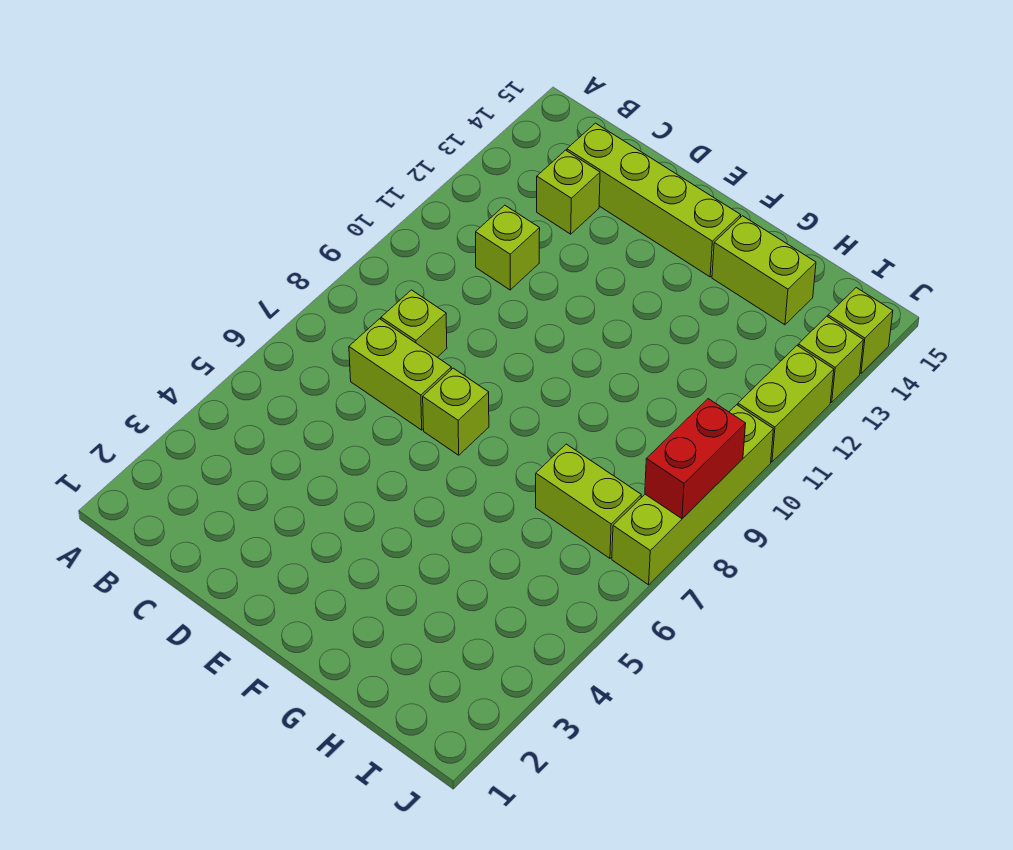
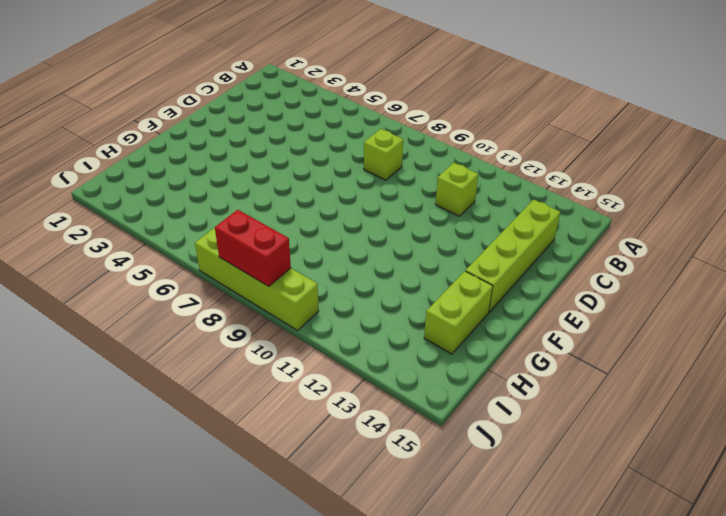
none -> lime brick C7:D7 level 1
none -> lime brick C13 level 1
none -> lime brick E7 level 1

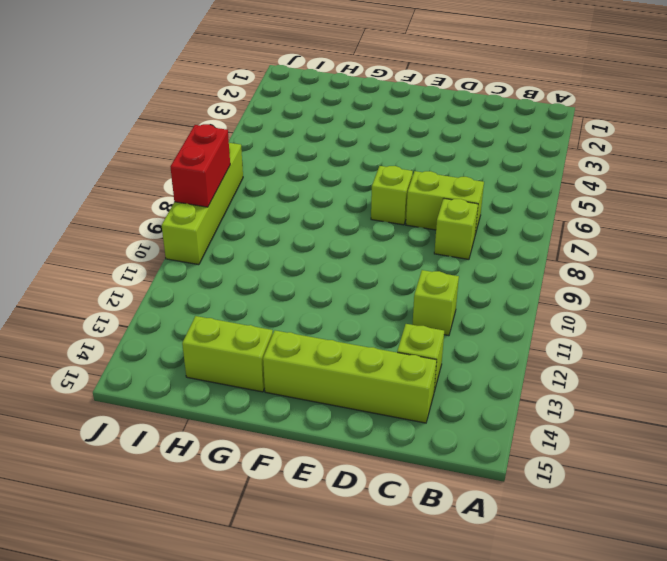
none -> lime brick H7:I7 level 1
none -> lime brick J11:J12 level 1
none -> lime brick J13 level 1

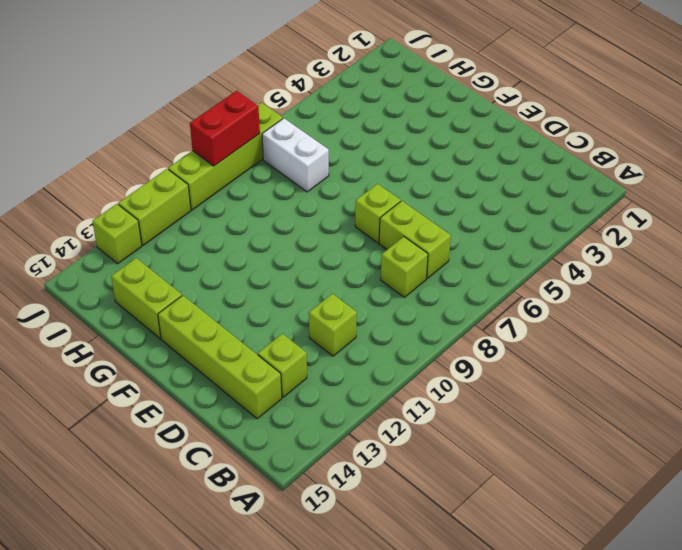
white brick H7:I7 level 1 -> lime brick H7:I7 level 1
none -> lime brick J14 level 1

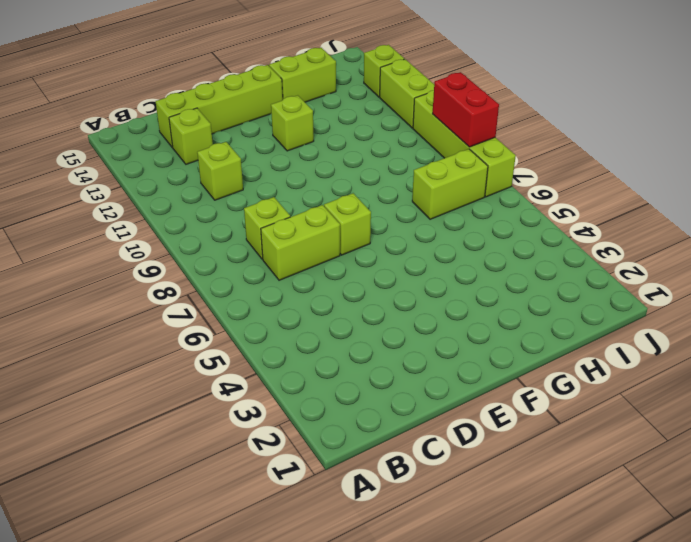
lime brick F12 level 1 -> lime brick J14 level 1

